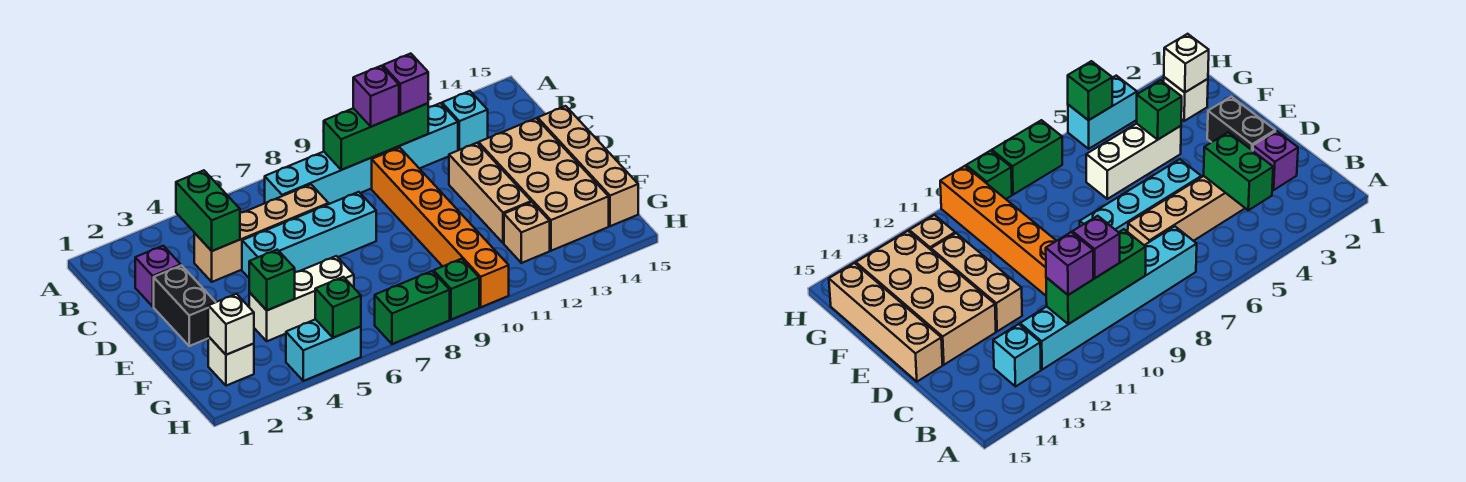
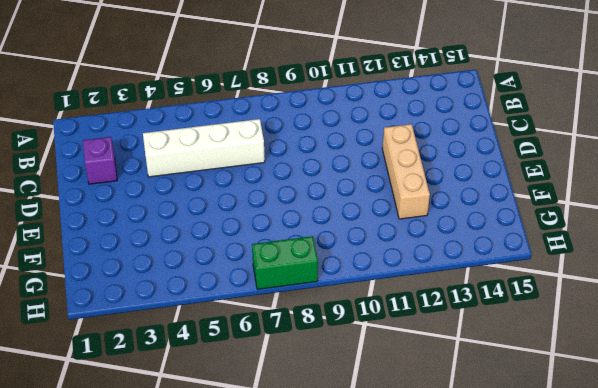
white brick C4:C7 level 1 -> tan brick C4:C7 level 1
none -> cyan brick B7:B12 level 1
none -> cyan brick B13 level 1
none -> orange brick C10:H10 level 1

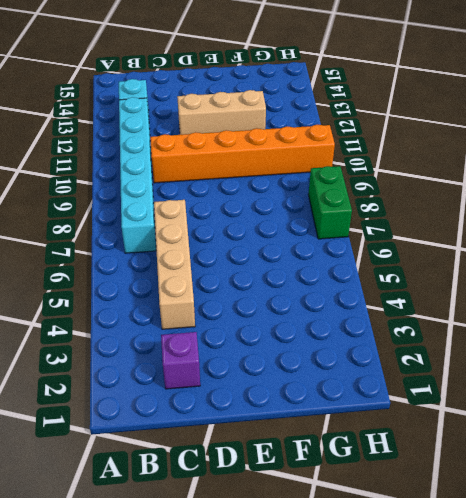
none -> black brick D2:E2 level 1
none -> cyan brick D5:D8 level 1
none -> tan brick D13:G14 level 1

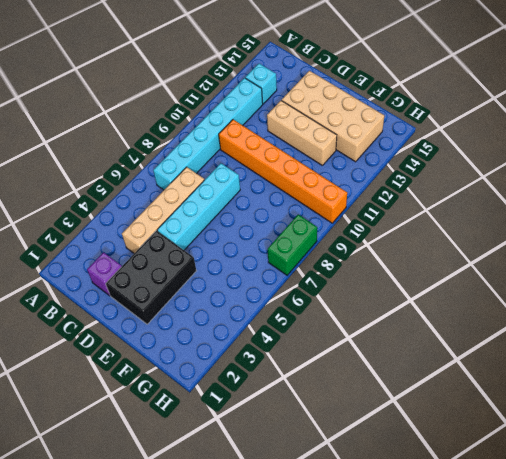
black brick D2:E4 level 1 -> black brick D2:E2 level 1
none -> tan brick D15:G15 level 1
none -> white brick F4:F6 level 1
none -> white brick G2 level 1

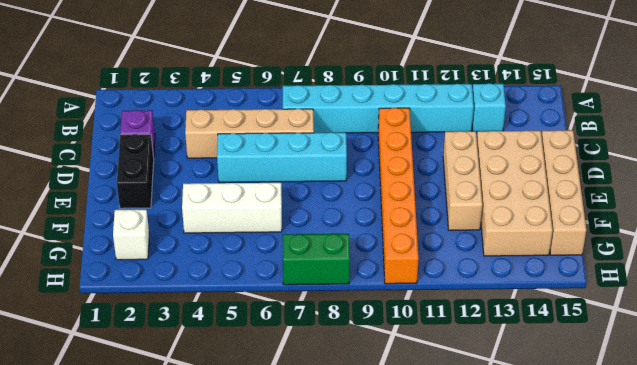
none -> tan brick G12 level 1
none -> cyan brick H4:H5 level 1
none -> green brick H9 level 1

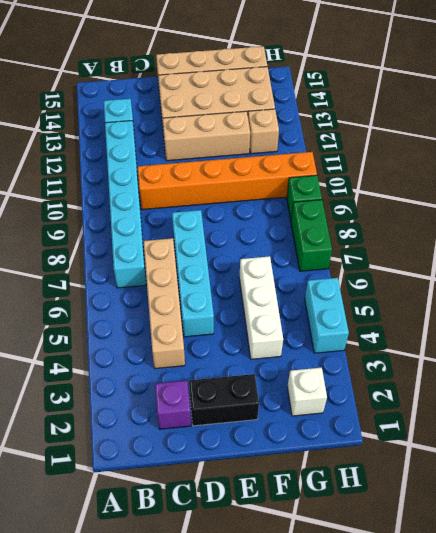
none -> green brick B4:C4 level 2
none -> green brick B9:B11 level 2
none -> green brick F4 level 2

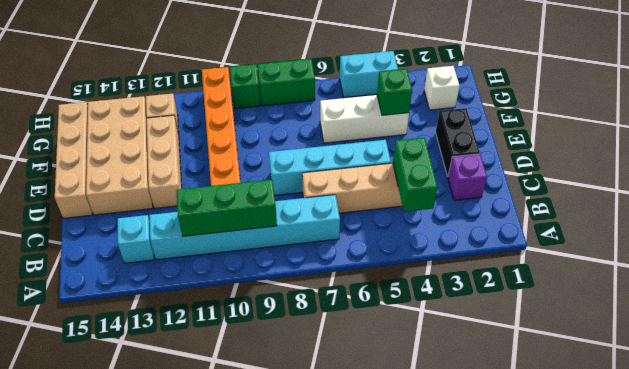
none -> white brick G2 level 2
none -> green brick H5 level 2
none -> purple brick B10 level 3

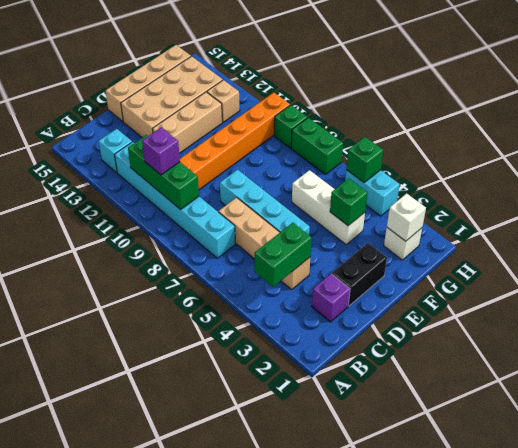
none -> purple brick B11 level 3

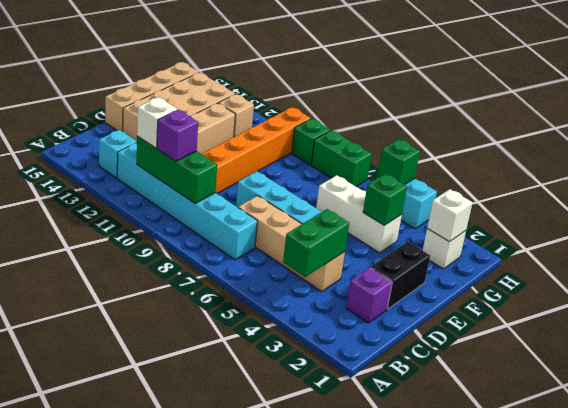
white brick B11 level 3 -> purple brick B11 level 3

